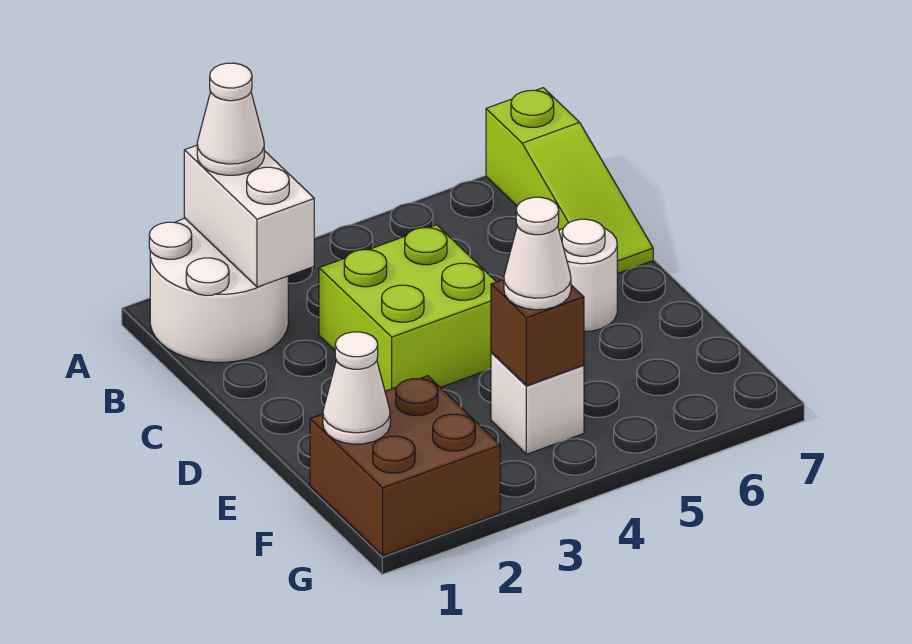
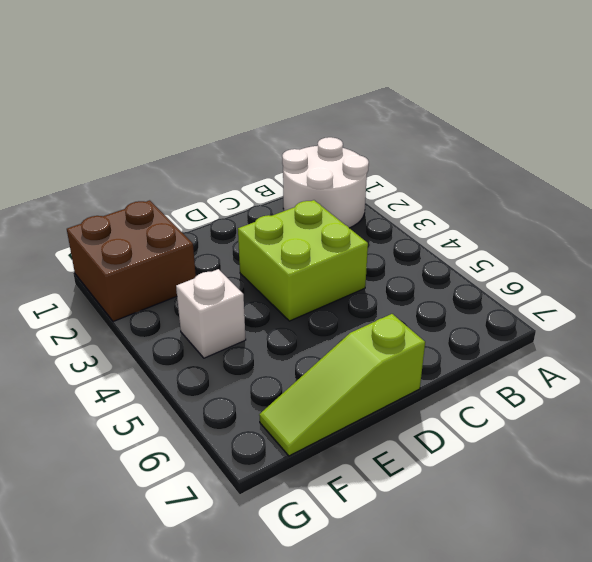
lime slope D7:F7 level 1 top D -> lime slope A7:C7 level 1 top A
none -> white round brick D6 level 1
none -> white brick A2:B2 level 2

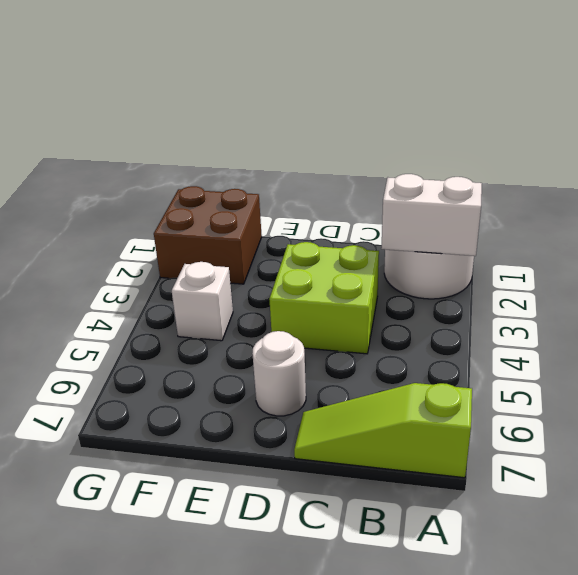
none -> white cone F1 level 2
none -> brown brick F4 level 2

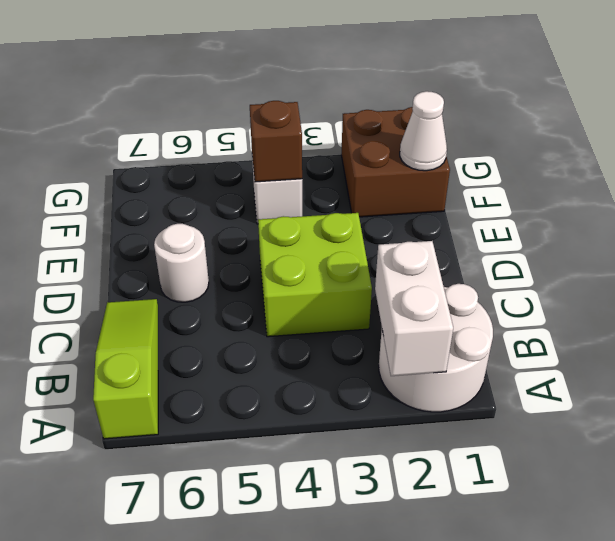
none -> white cone A2 level 3
none -> white cone F4 level 3

